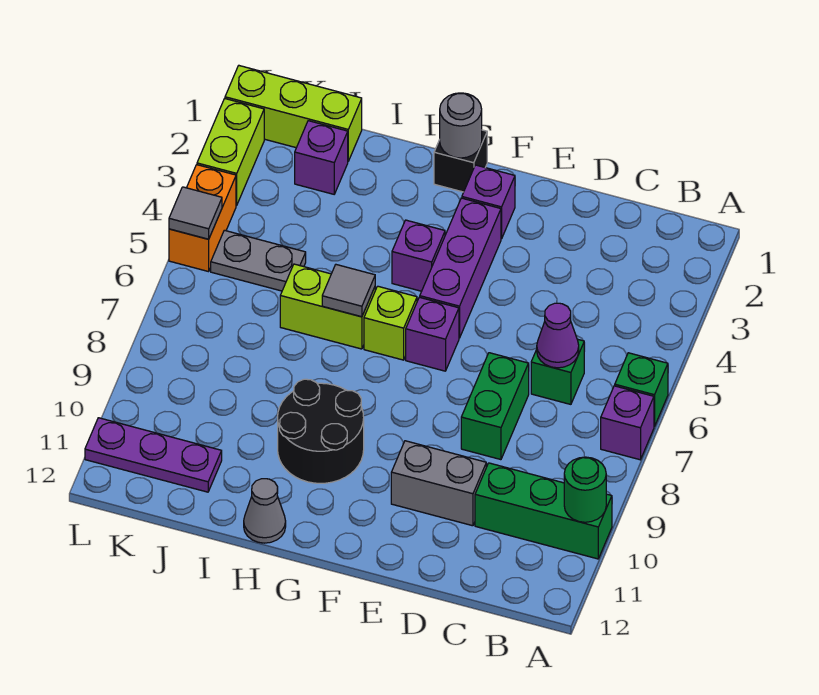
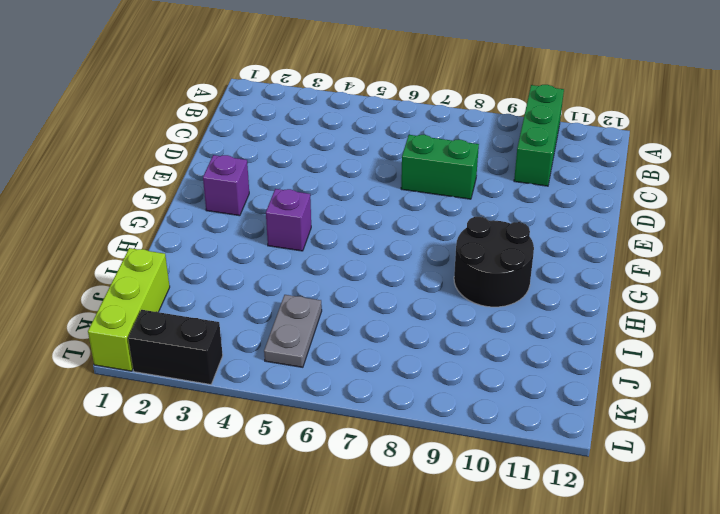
black brick L2:L3 level 1 -> lime brick L2:L3 level 1
none -> green brick A6 level 1
none -> purple brick A7 level 1
none -> green brick C6 level 1

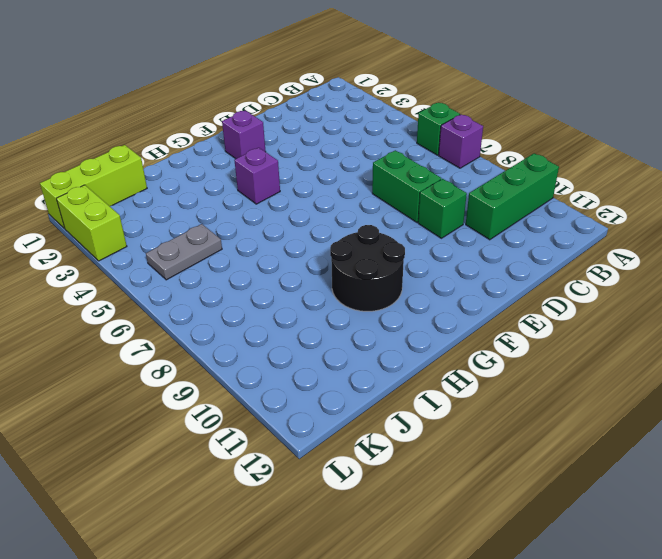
green brick D9 level 1 -> green brick C6 level 1
none -> grey brick D10:E10 level 1
none -> purple brick F3:F5 level 1
none -> purple brick F6 level 1

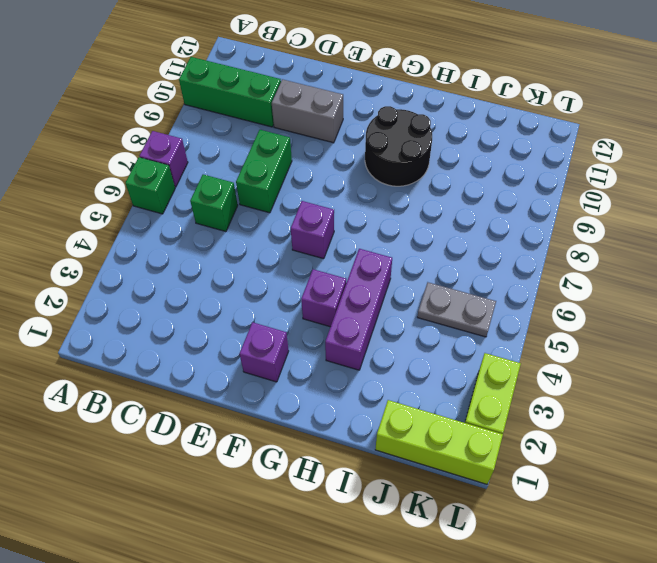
purple brick H3:H5 level 1 -> purple brick F3:F5 level 1
none -> black brick G1 level 1
none -> lime brick G6 level 1
none -> lime brick H6:I6 level 1

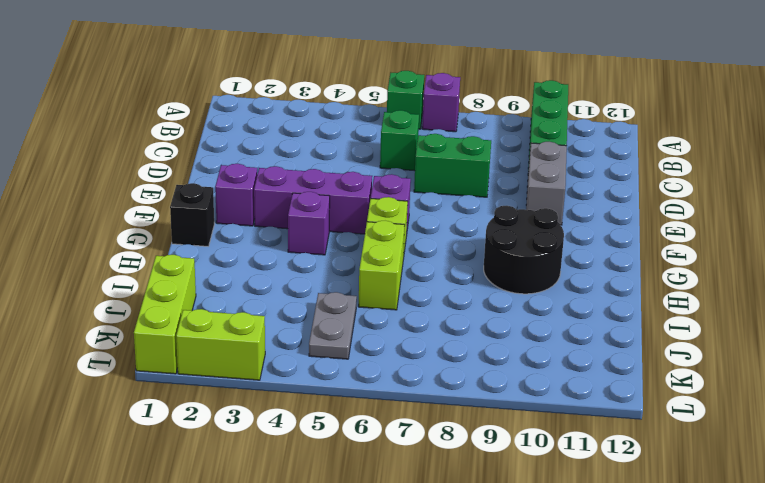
none -> grey cone H12 level 1
none -> purple brick J2 level 1
none -> purple plate J11:L11 level 1

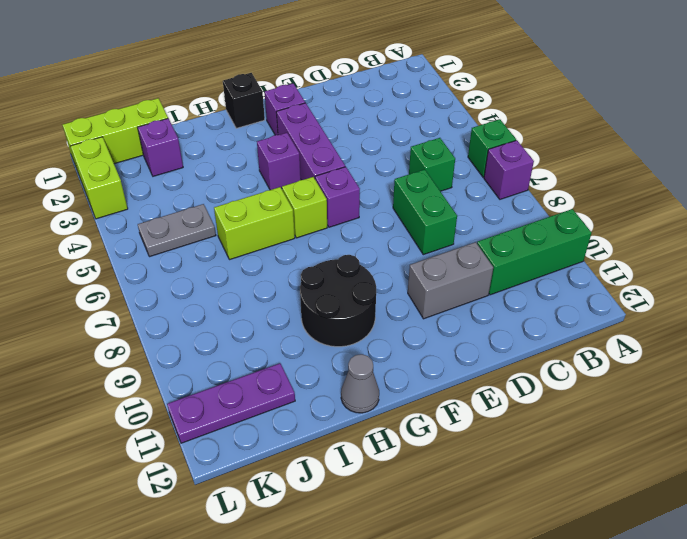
none -> orange brick L4:L5 level 1
none -> green round brick A10 level 2
none -> purple cone C6 level 2

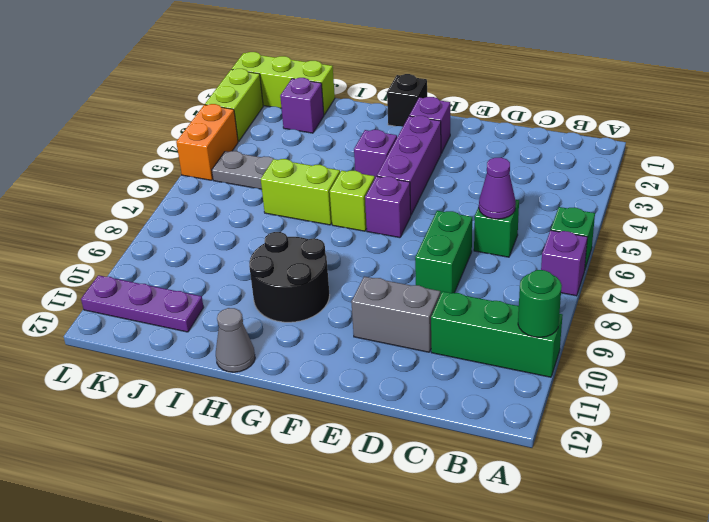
none -> grey round brick G1 level 2
none -> grey tile H6 level 2
none -> grey tile L5 level 2

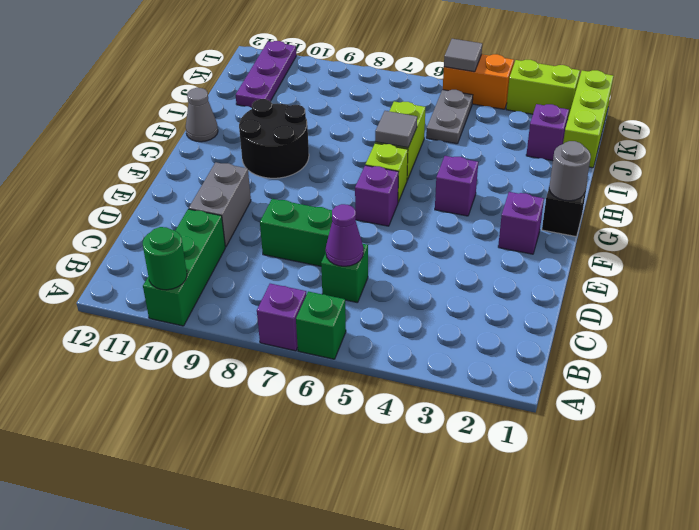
none -> purple brick F3:F5 level 1

